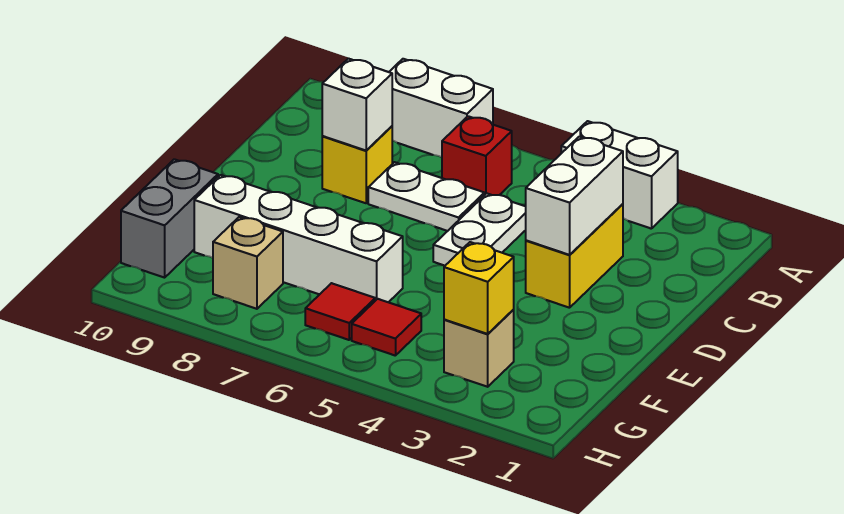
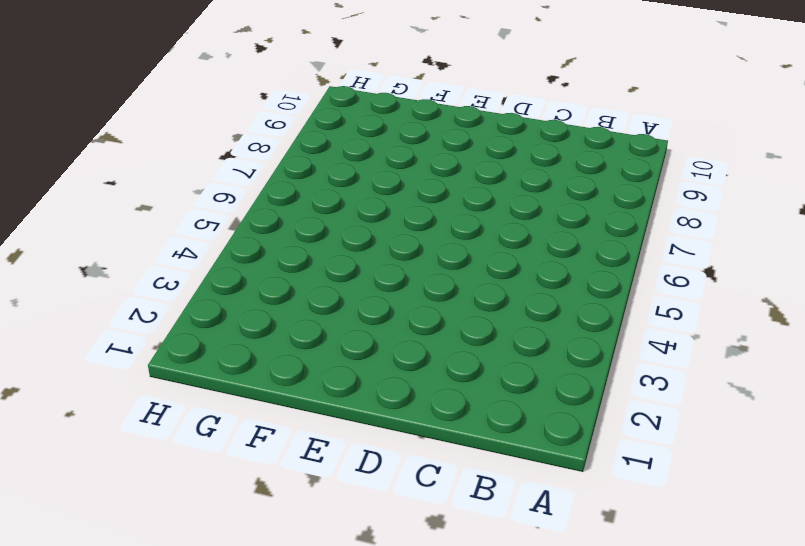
none -> white brick A3:A4 level 1
none -> white brick A7:A8 level 1
none -> red brick B6 level 1

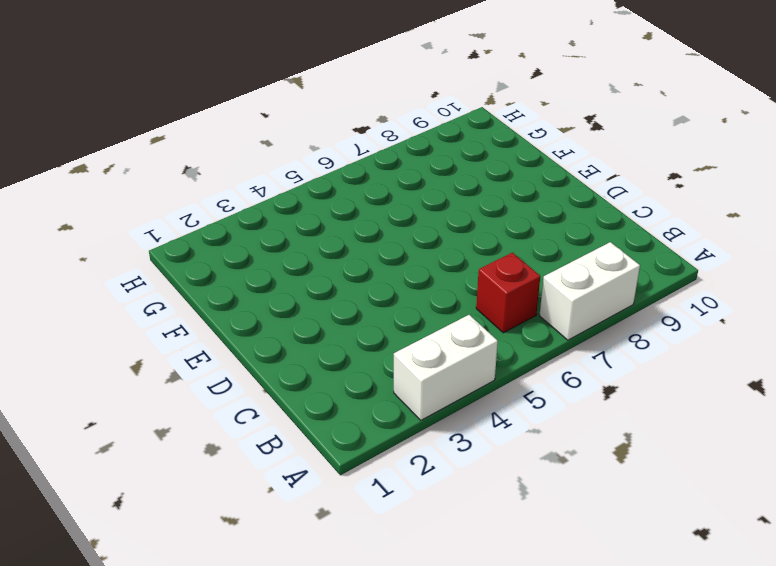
none -> yellow brick C3:D3 level 1
none -> white plate C5:D5 level 1
none -> white plate C6:C7 level 1

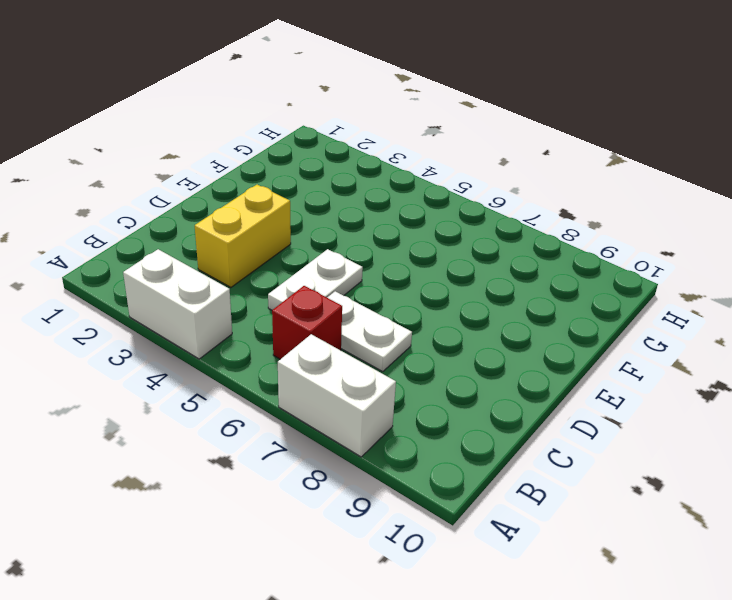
none -> yellow brick C8 level 1
none -> white brick F6:F9 level 1
none -> grey brick F10:G10 level 1

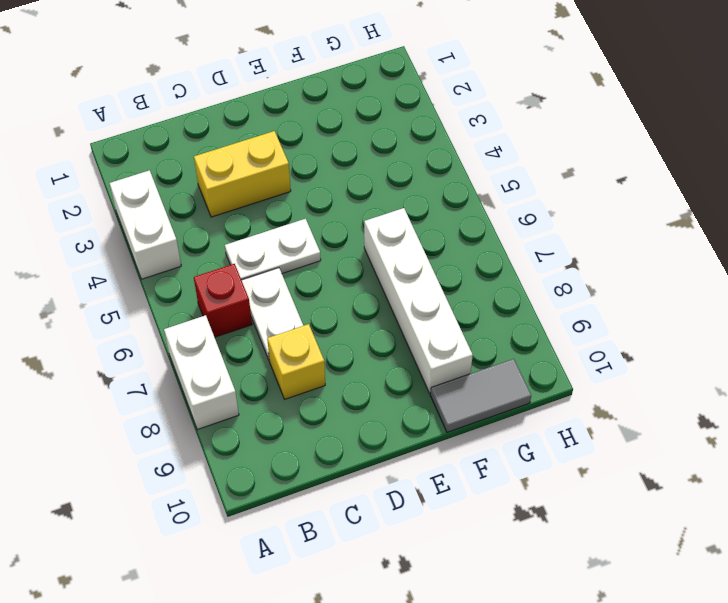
grey tile F10:G10 level 1 -> grey brick F10:G10 level 1
none -> tan brick G3 level 1
none -> red tile G5 level 1
none -> red tile G6 level 1

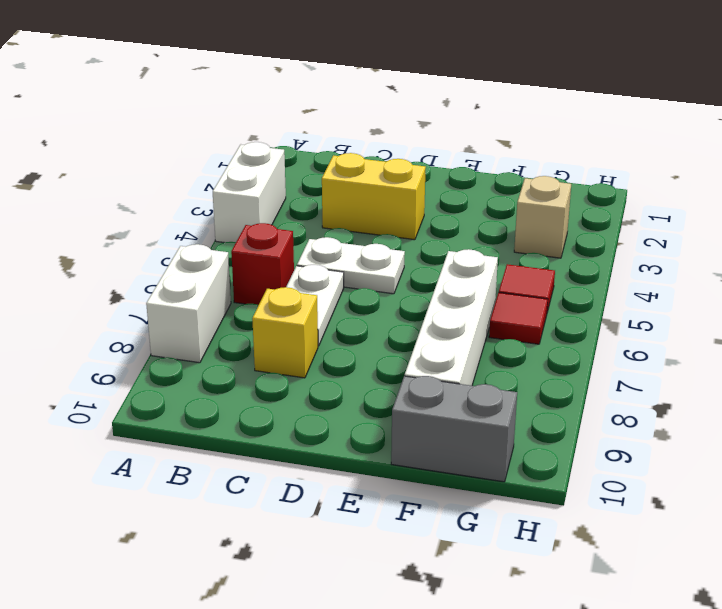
none -> tan brick G8 level 1
none -> white brick C3:D3 level 2
none -> white brick C8 level 2

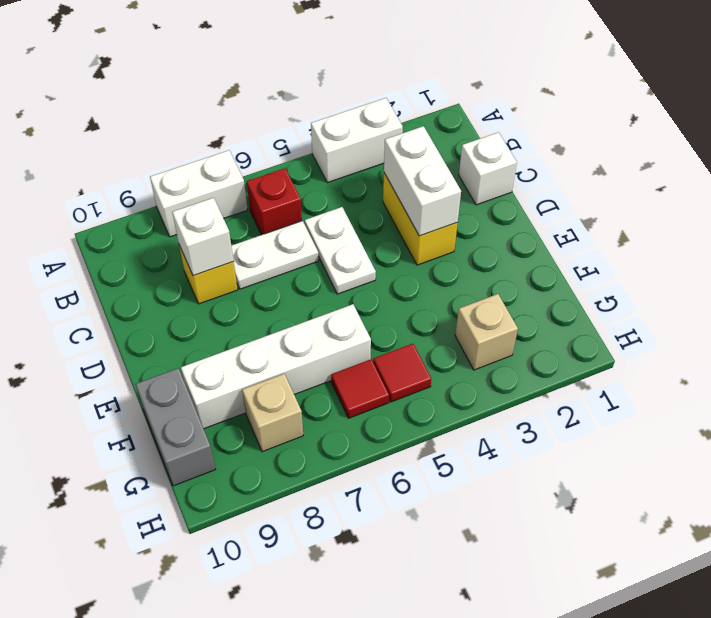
white brick C1 level 1 -> none
none -> yellow brick G3 level 2

